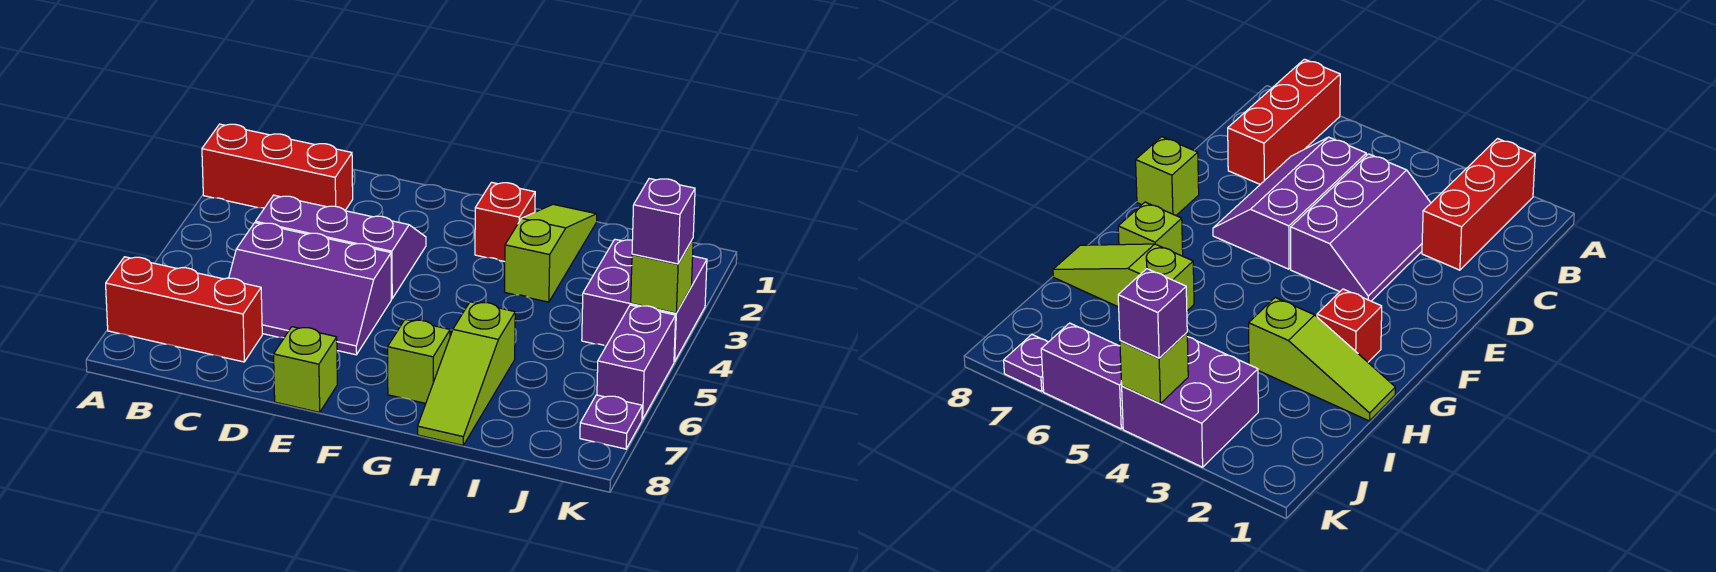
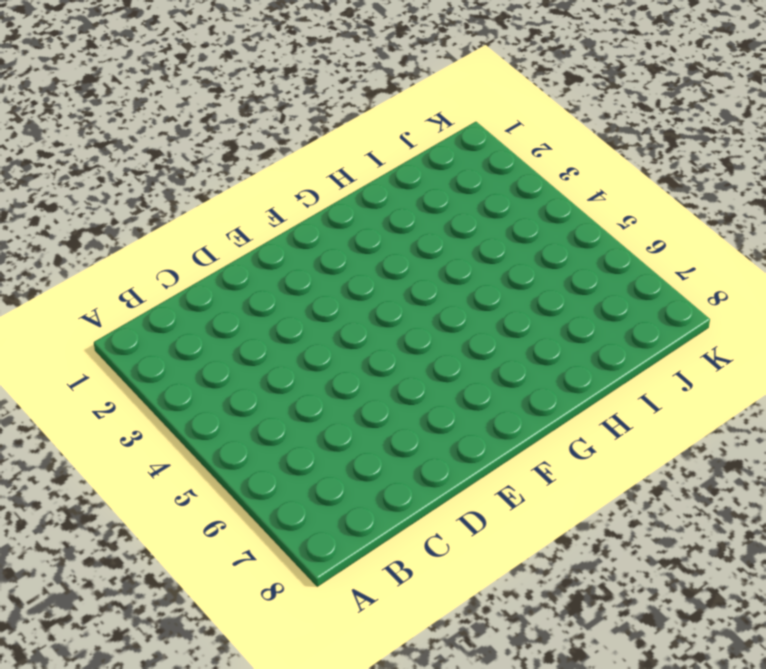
none -> red brick A2:C2 level 1
none -> red brick A7:C7 level 1
none -> purple slope C3:E4 level 1 top 4

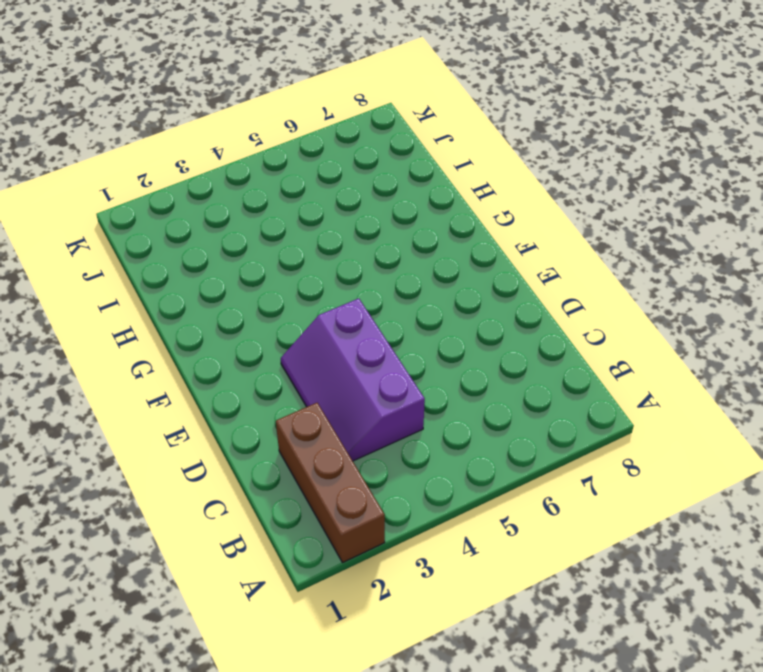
brown brick A2:C2 level 1 -> red brick A2:C2 level 1
none -> red brick A7:C7 level 1
none -> purple slope C5:E6 level 1 top 5
none -> lime brick E8 level 1

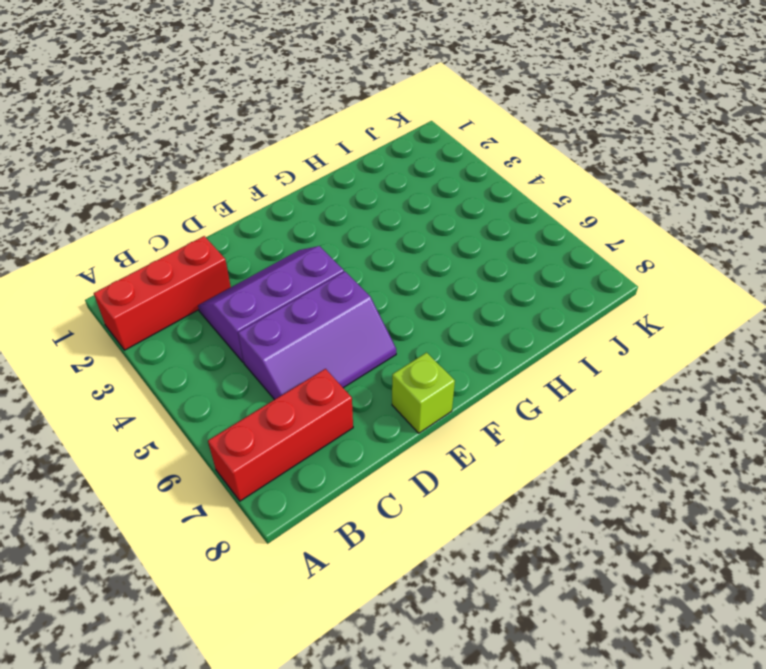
none -> red brick G2 level 1
none -> lime brick G7 level 1
none -> lime slope H1:H3 level 1 top 3

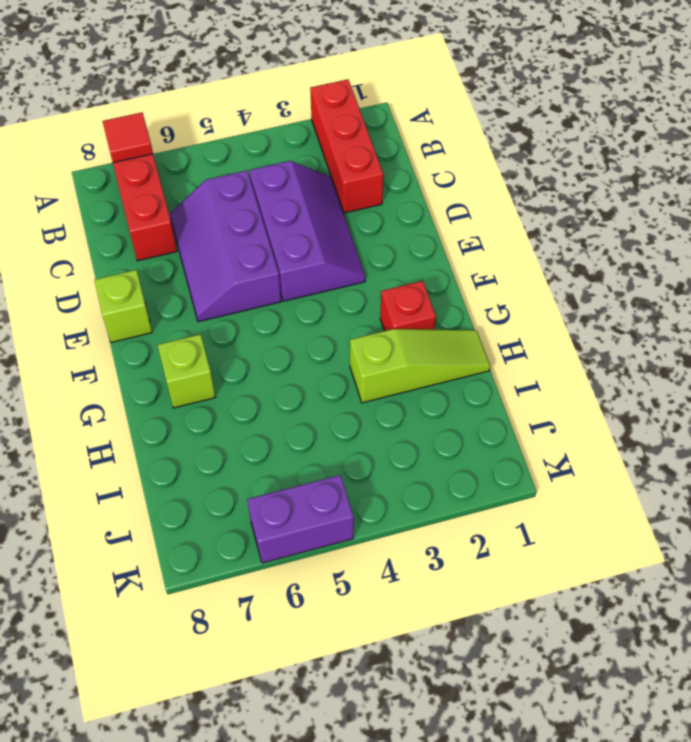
red tile A7 level 2 -> none
none -> lime slope H6:H8 level 1 top 6
none -> purple brick J3:K4 level 1
none -> purple plate K7 level 1

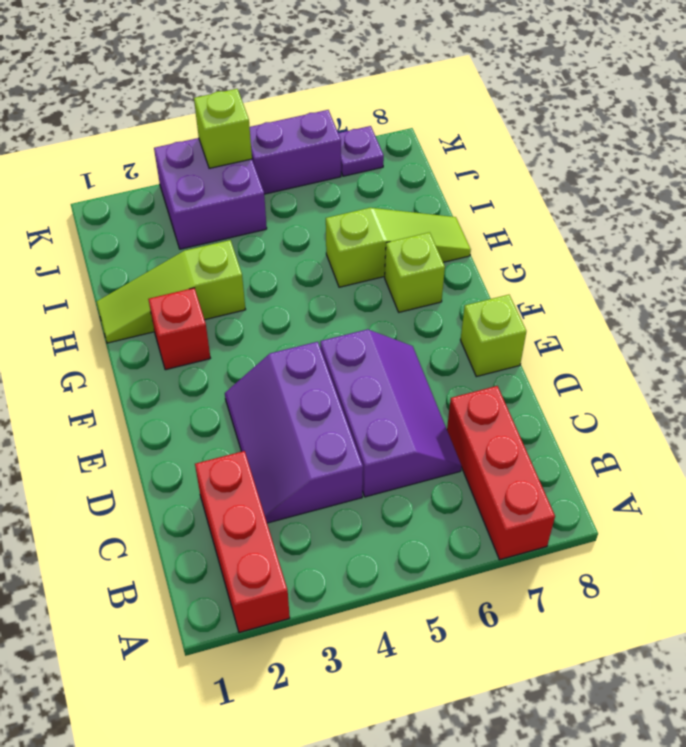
none -> purple brick K4 level 3

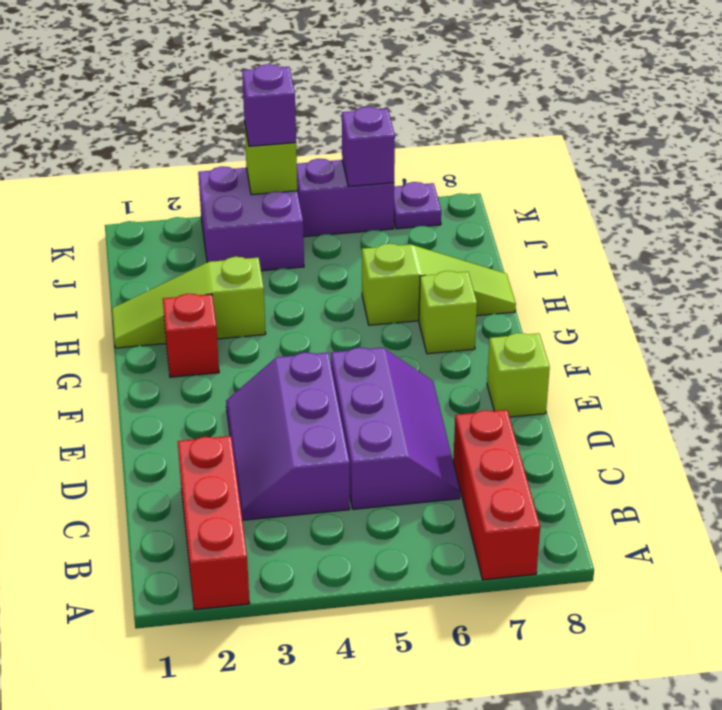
purple brick K6 level 2 -> none

